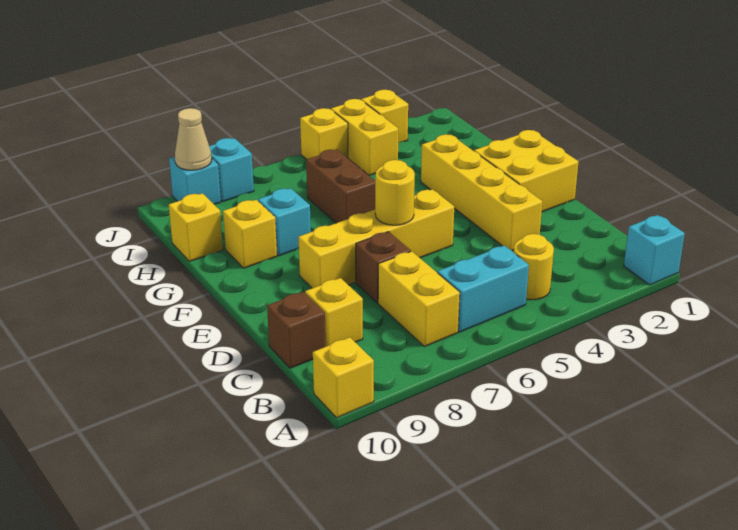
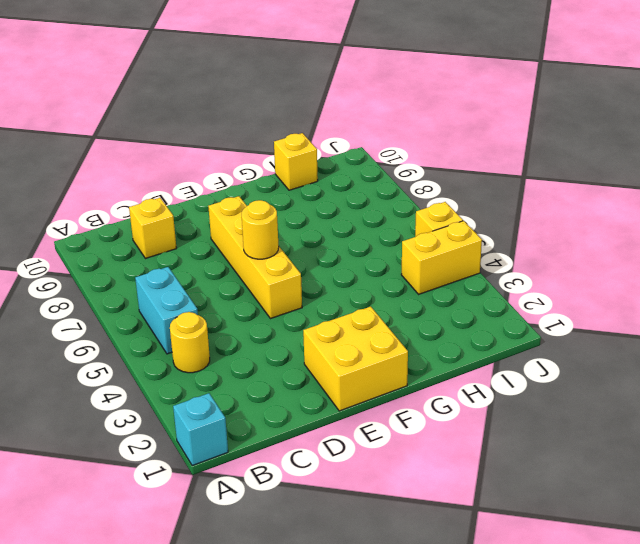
none -> yellow brick A10 level 1
none -> yellow brick B7:C7 level 1
none -> brown brick C10 level 1

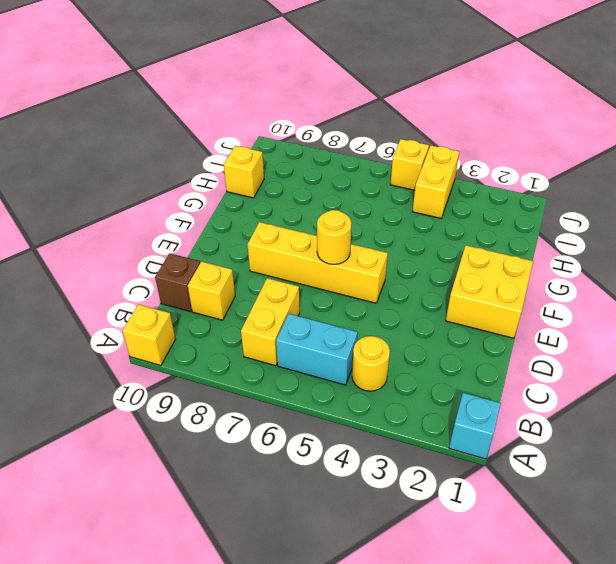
none -> yellow brick D3:G3 level 1
none -> brown brick D7 level 1
none -> brown brick G6:H6 level 1

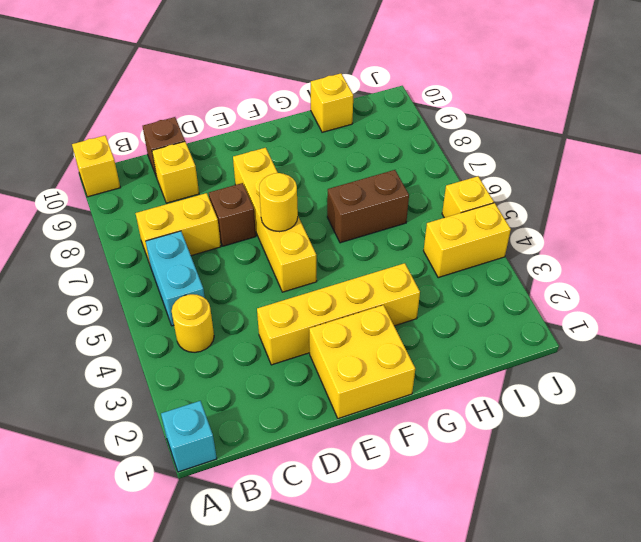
none -> cyan brick G8 level 1
none -> yellow brick G9 level 1
none -> yellow brick J3 level 1

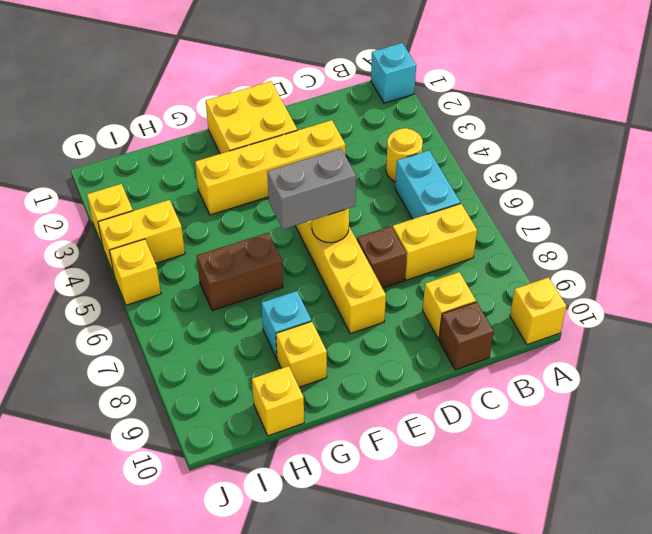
grey brick E6:F6 level 3 -> none
none -> cyan brick J8 level 1
none -> cyan brick J9 level 1
none -> tan cone J9 level 2

